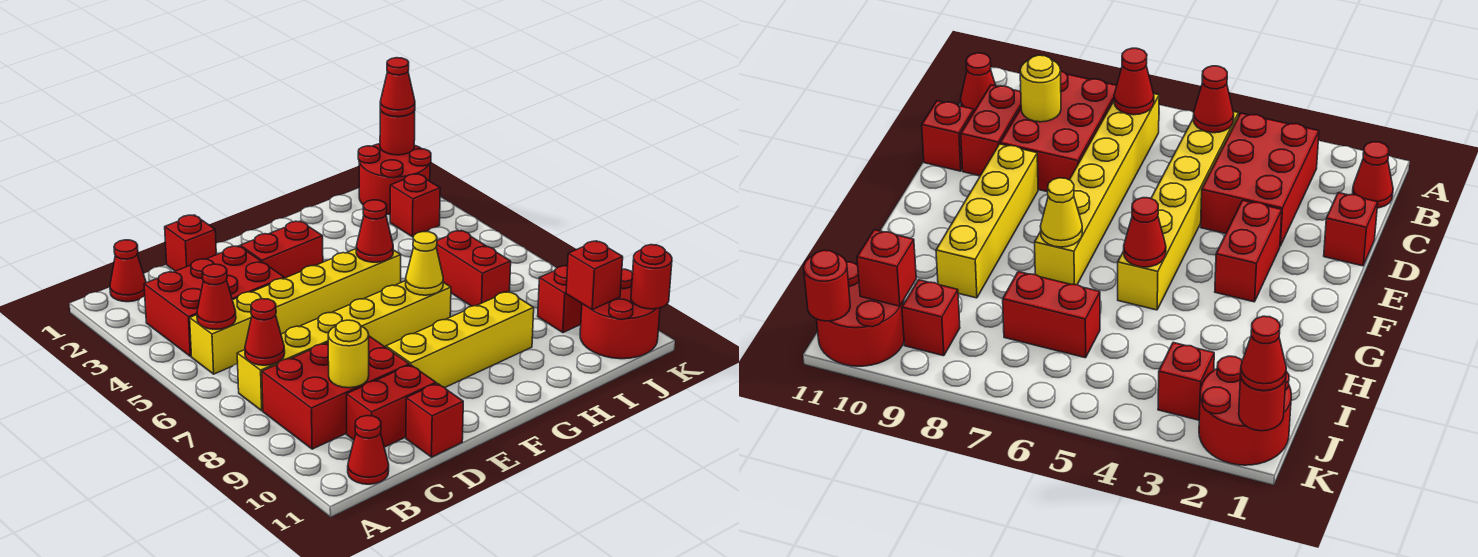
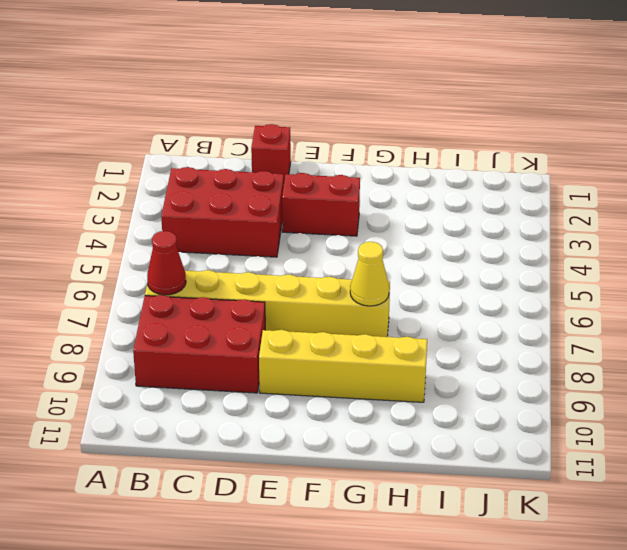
none -> red cone B1 level 1
none -> yellow brick B5:G5 level 1
none -> red cone B11 level 1

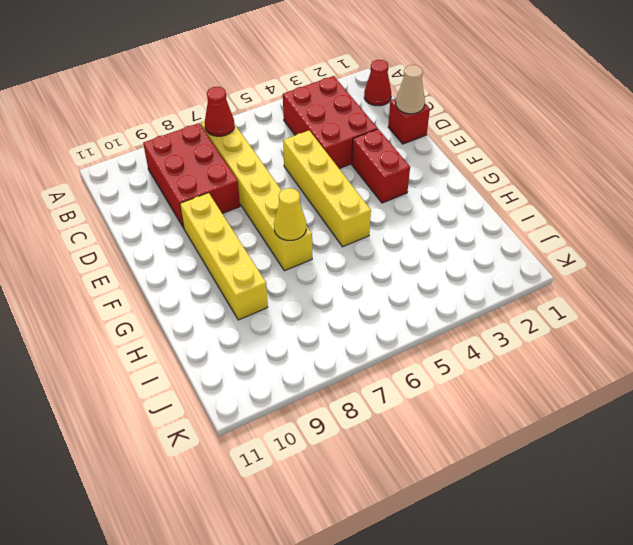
tan cone D1 level 2 -> none
yellow brick D5:G5 level 1 -> yellow brick B5:G5 level 1
none -> red cone B11 level 1
none -> red brick C10:D10 level 1
none -> red brick D11 level 1

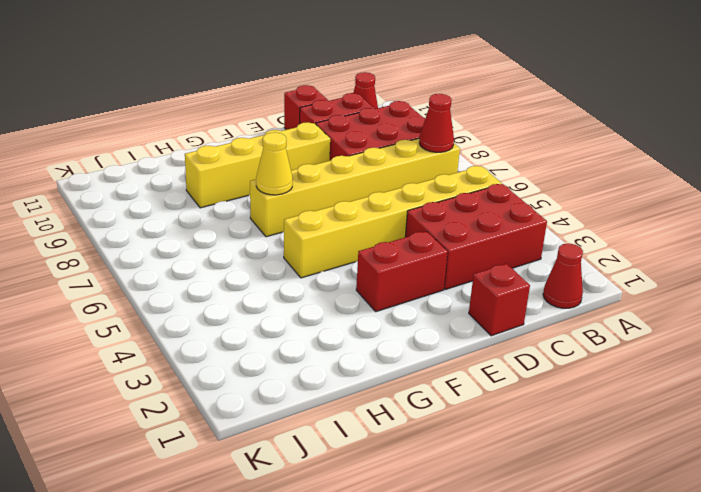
none -> red brick I6:I7 level 1
none -> red round brick J1:K2 level 1
none -> red brick J3 level 1

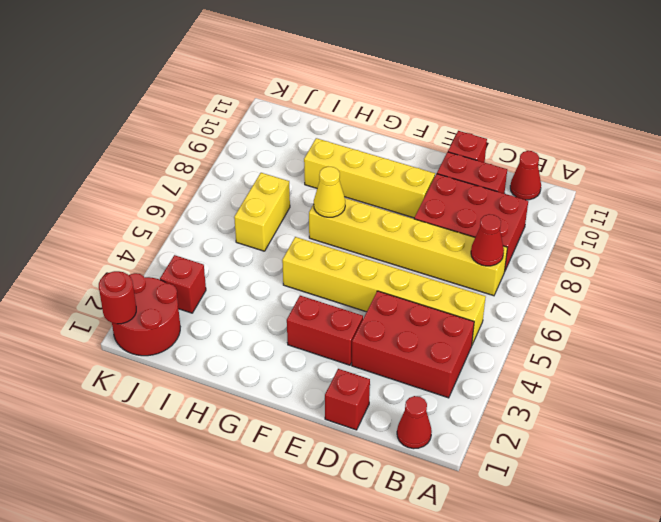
yellow brick I6:I7 level 1 -> red brick I6:I7 level 1
none -> red brick J9 level 1
none -> red round brick J10:K11 level 1
none -> red cone B5 level 2

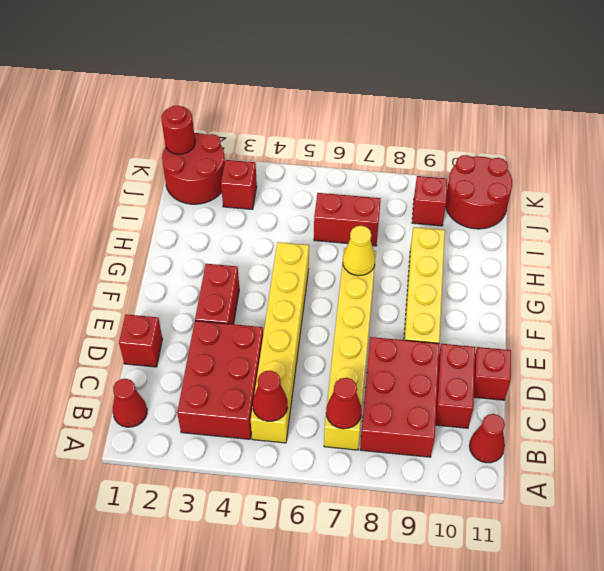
none -> yellow round brick C9 level 2
none -> red cone G5 level 2
none -> red brick J10 level 2

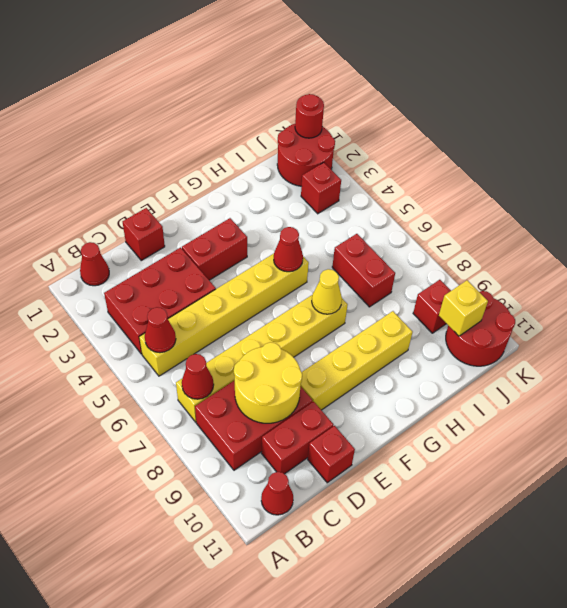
yellow round brick C8:D9 level 2 -> yellow round brick C9 level 2
yellow brick J10 level 2 -> red brick J10 level 2
none -> red round brick K11 level 2
none -> red cone K1 level 3

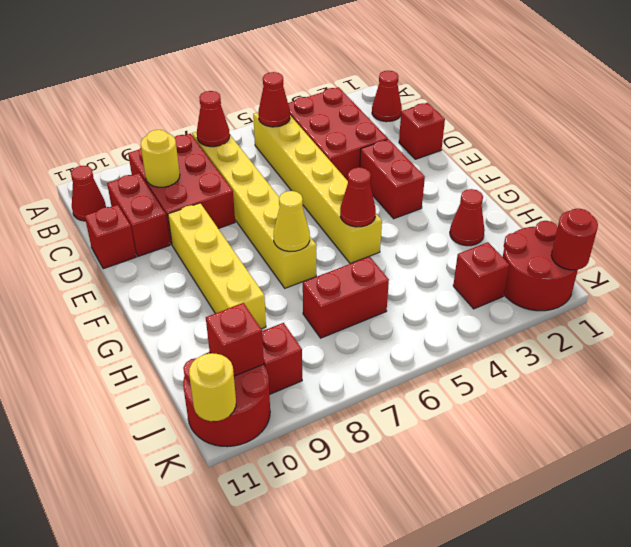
red cone H2 level 1 -> red cone K1 level 3
yellow round brick K11 level 2 -> red round brick K11 level 2

